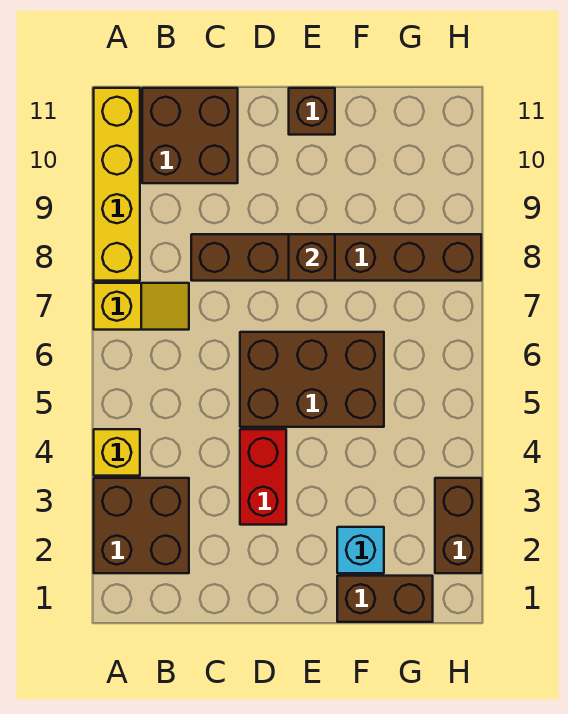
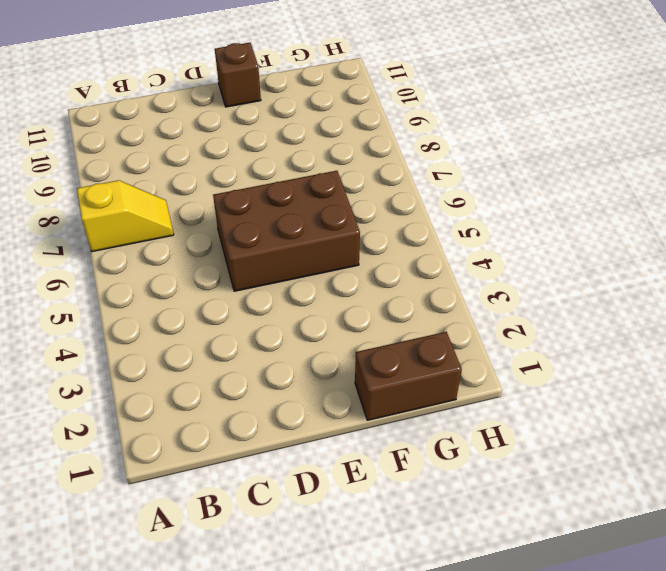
none -> brown brick A2:B3 level 1
none -> yellow brick A4 level 1
none -> yellow brick A8:A11 level 1

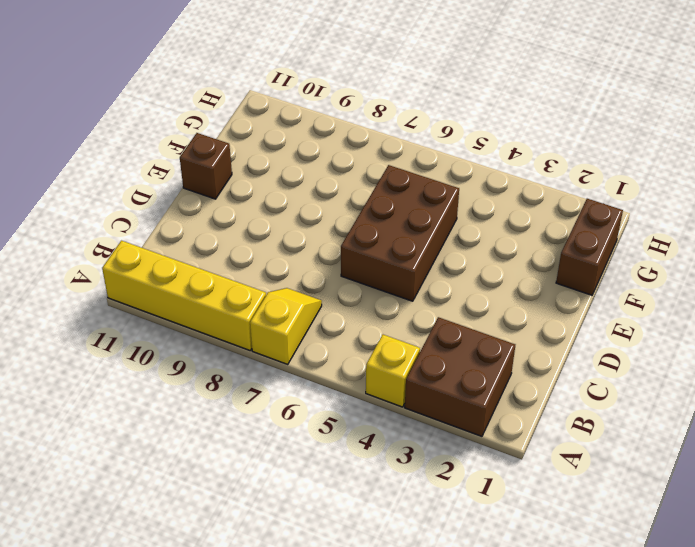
none -> brown brick B10:C11 level 1
none -> brown brick C8:H8 level 1
none -> red brick D3:D4 level 1

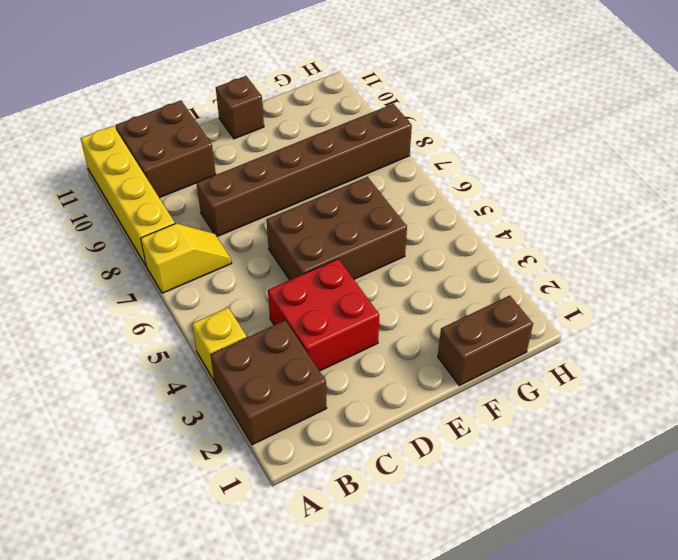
red brick C3:D4 level 1 -> red brick D3:D4 level 1
none -> cyan brick F2 level 1
none -> brown brick H2:H3 level 1
none -> brown brick E8 level 2

